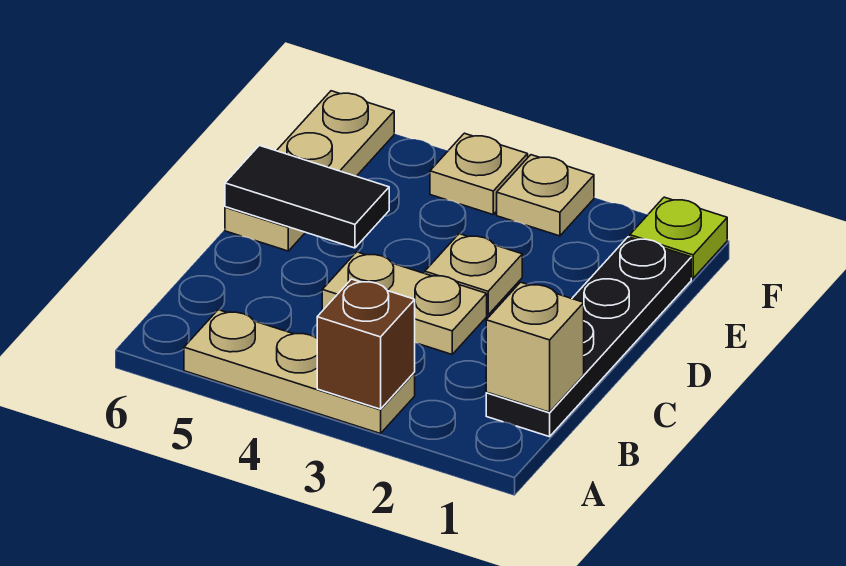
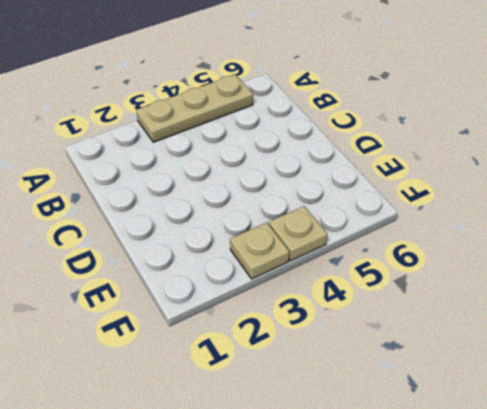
none -> black plate B1:E1 level 1
none -> tan plate C3:C4 level 1

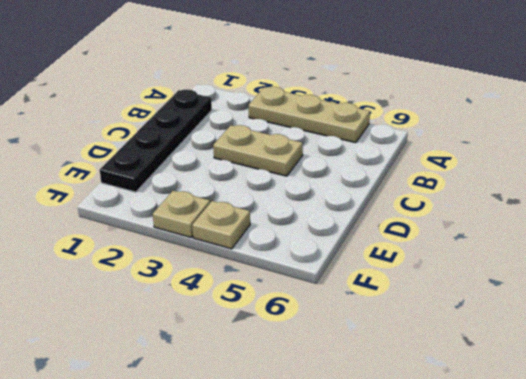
none -> tan plate D3 level 1
none -> tan plate D6:F6 level 1

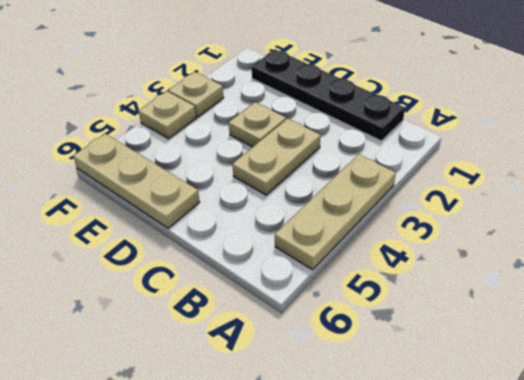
none -> lime plate F1 level 1
none -> brown brick A3 level 2

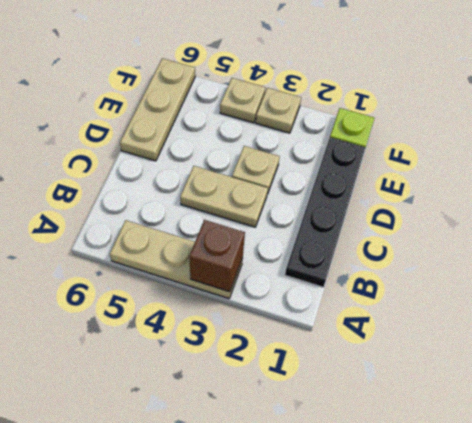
none -> tan brick B1 level 2
none -> black tile D5:D6 level 2

